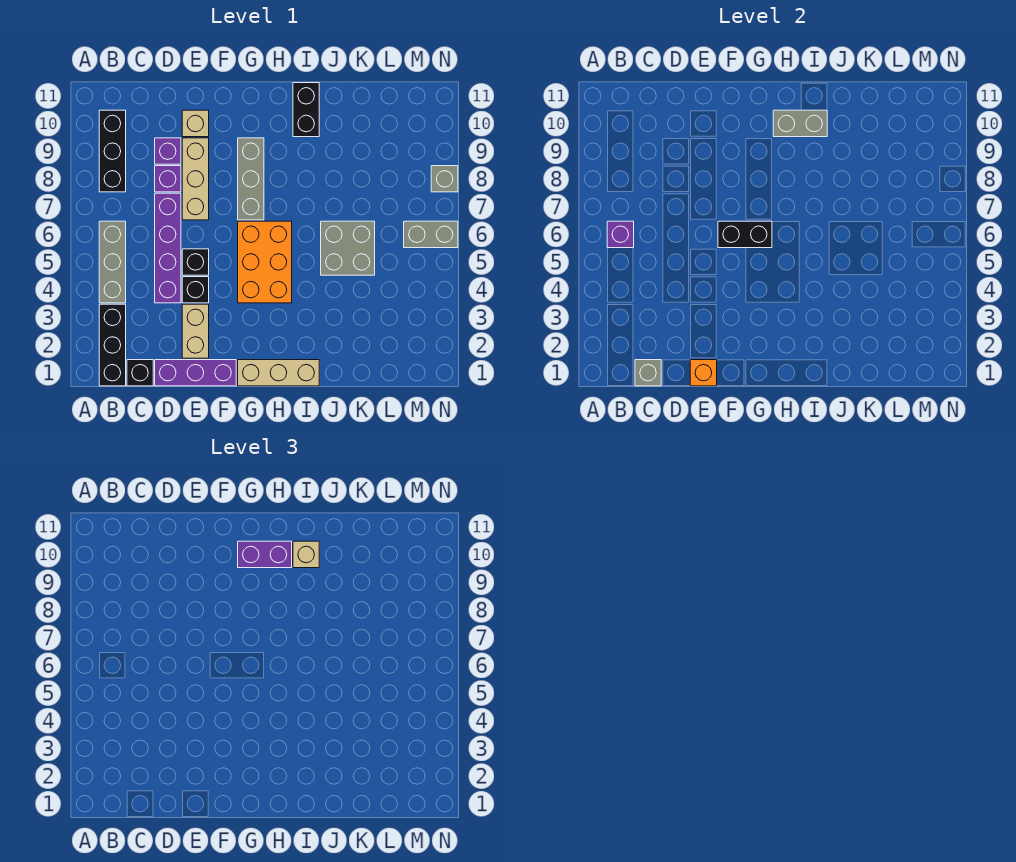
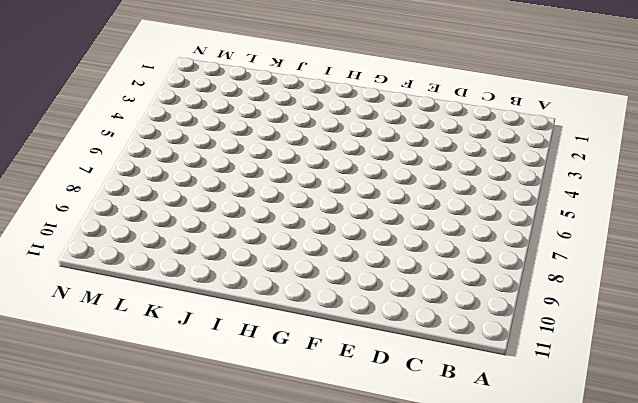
none -> black brick B1:B3 level 1
none -> grey brick B4:B6 level 1
none -> black brick B8:B10 level 1

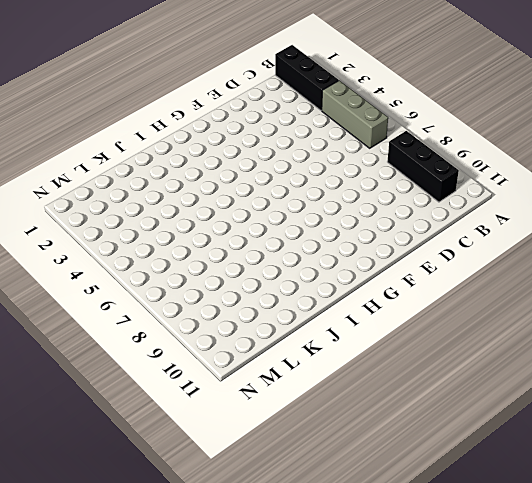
none -> black brick C1 level 1
none -> purple brick D1:F1 level 1
none -> purple brick D4:D7 level 1

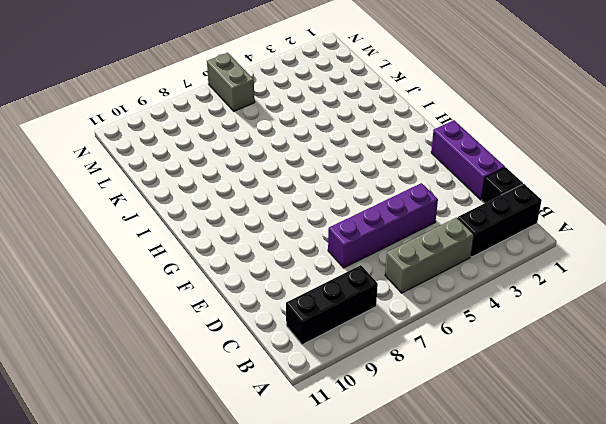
none -> purple brick D8 level 1
none -> purple brick D9 level 1
none -> tan brick E2:E3 level 1

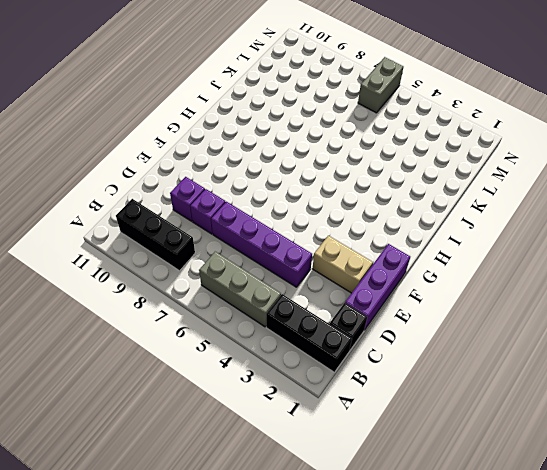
none -> black brick E4 level 1
none -> black brick E5 level 1
none -> tan brick E7:E9 level 1

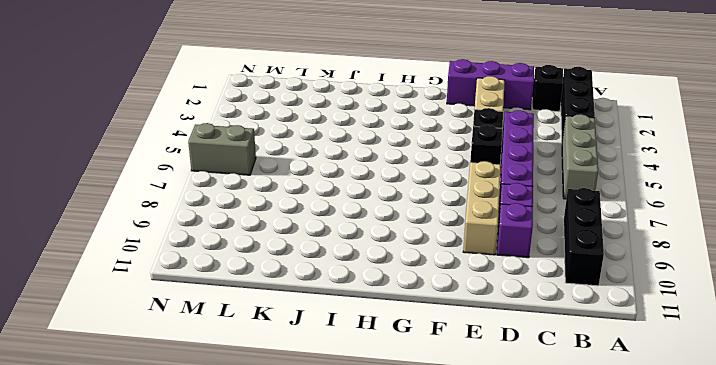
none -> tan brick E10 level 1
none -> tan brick G1:I1 level 1
none -> orange brick G4:H6 level 1

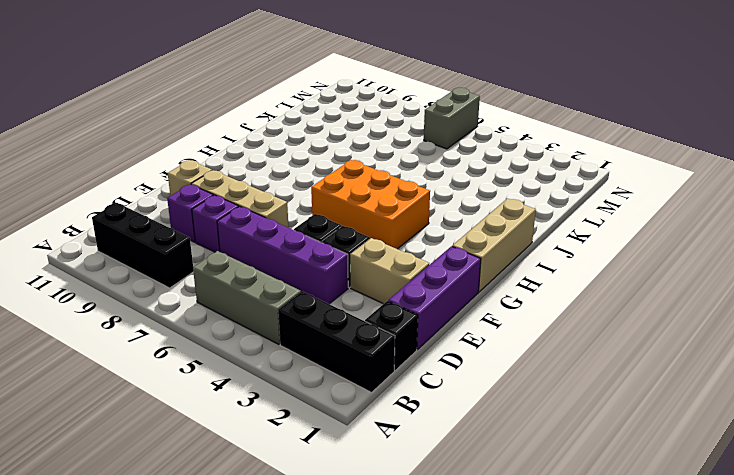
none -> grey brick G7:G9 level 1
none -> black brick I10:I11 level 1
none -> grey brick J5:K6 level 1

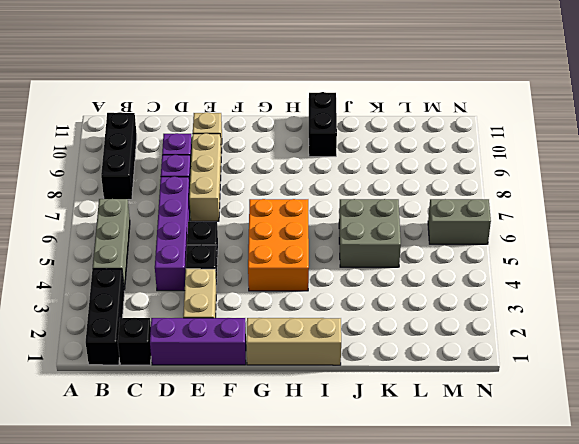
none -> grey brick G7:G9 level 1
none -> grey brick N8 level 1
none -> purple brick B6 level 2

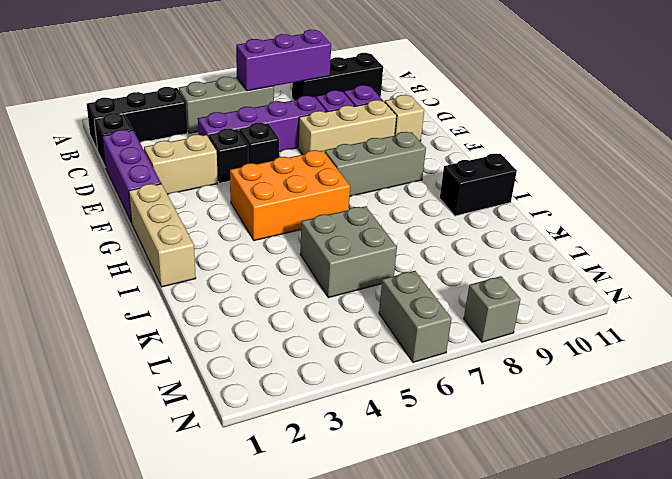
purple brick B6:B8 level 2 -> purple brick B6 level 2
none -> grey brick C1 level 2
none -> orange brick E1 level 2
none -> black brick F6:G6 level 2

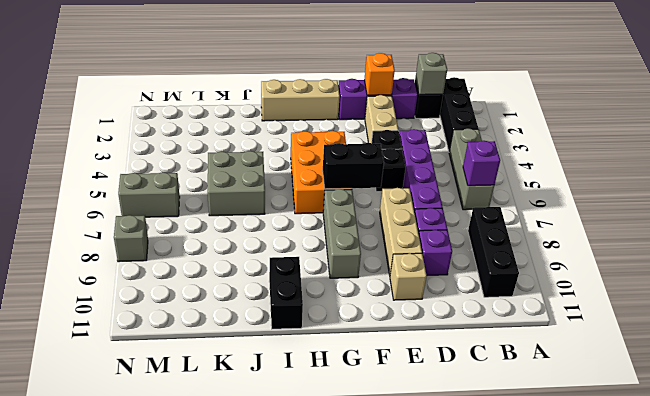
none -> grey brick H10:I10 level 2
none -> purple brick G10:H10 level 3
none -> tan brick I10 level 3

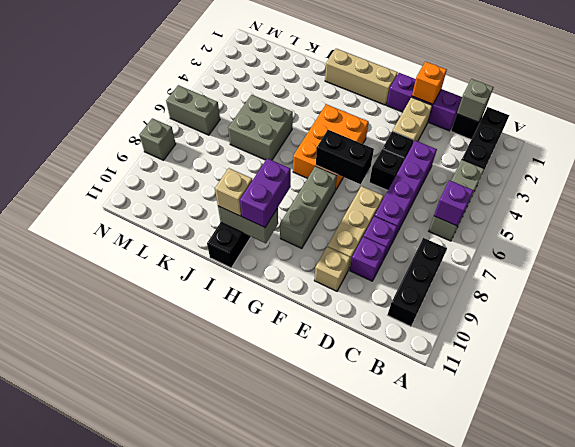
purple brick H9:H10 level 3 -> purple brick G10:H10 level 3

